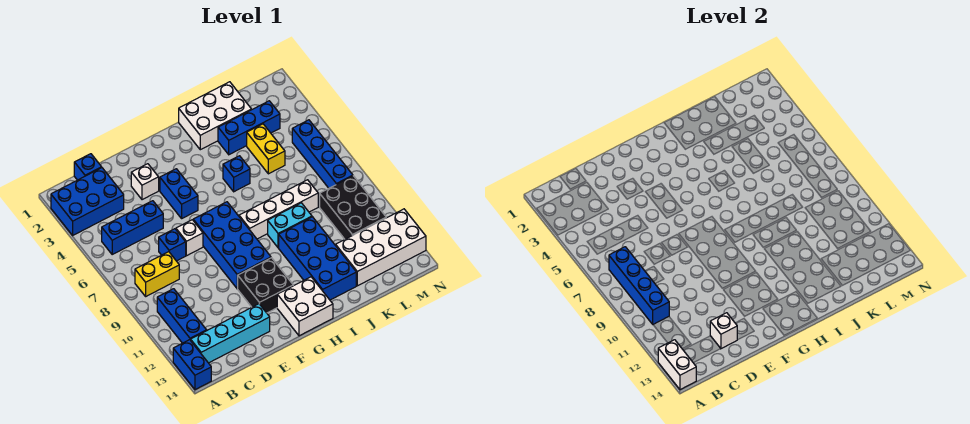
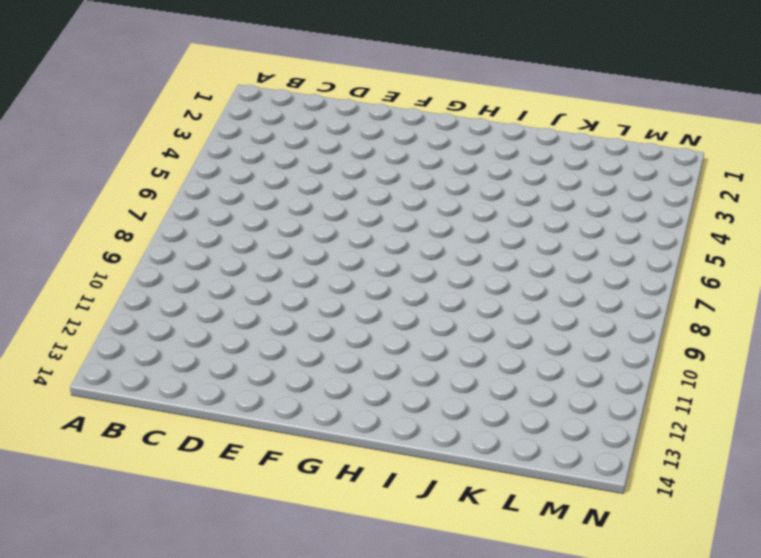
none -> blue brick A2:C3 level 1
none -> blue brick A13:A14 level 1
none -> blue brick B5:D5 level 1

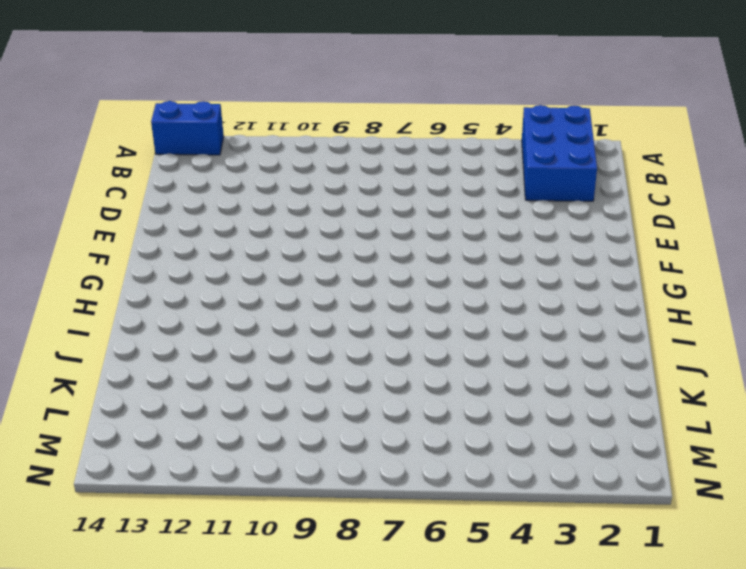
none -> blue brick B5:D5 level 1
none -> yellow brick B8:C8 level 1
none -> blue brick B10:B12 level 1

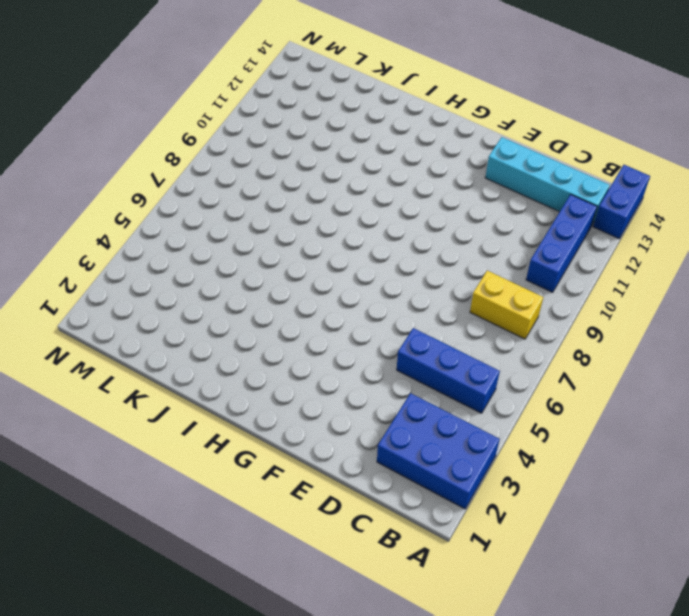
none -> blue brick C1 level 1
none -> blue brick D7 level 1
none -> white brick E3 level 1

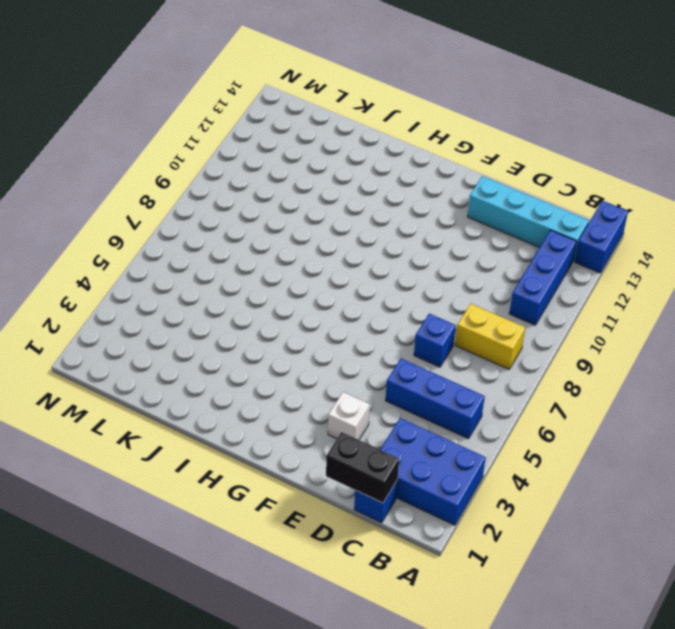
black brick C1:D1 level 2 -> none
none -> white brick E7 level 1
none -> blue brick F4:F5 level 1
none -> blue brick F7:G10 level 1

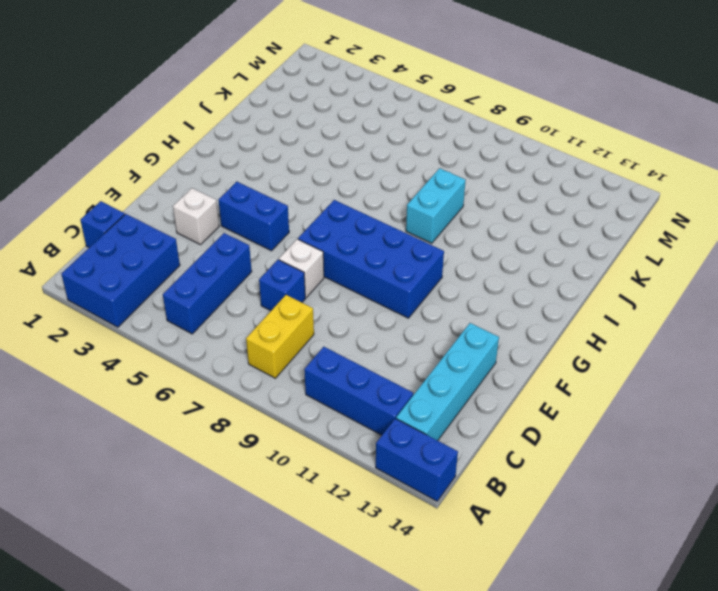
none -> black brick F11:G12 level 1
none -> white brick G13:H14 level 1
none -> white brick H8:K8 level 1

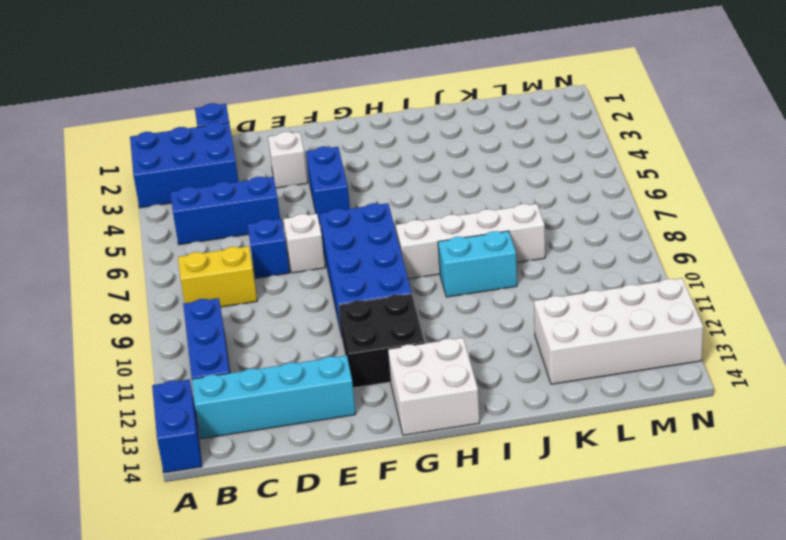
none -> white brick I1:K2 level 1
none -> blue brick I5 level 1
none -> blue brick I10:J13 level 1

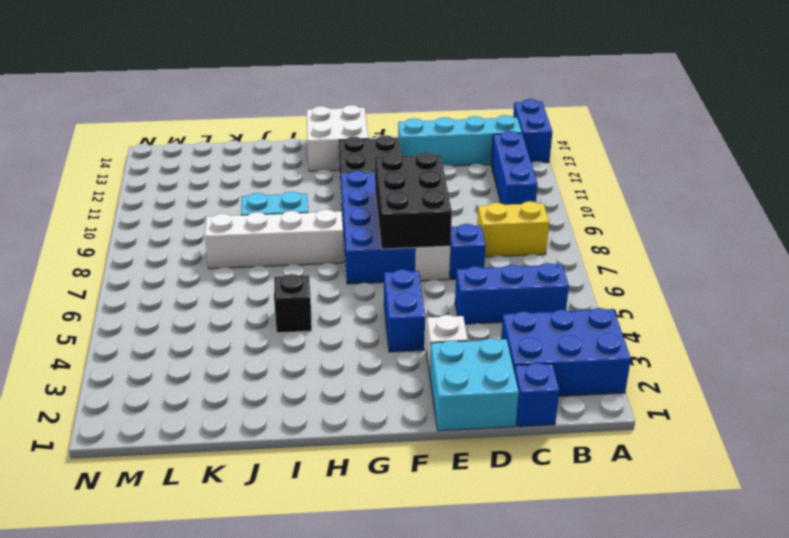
cyan brick D1:E2 level 1 -> none
black brick E7:F9 level 2 -> black brick L9:M11 level 1
black brick I5 level 1 -> blue brick I5 level 1
none -> white brick I1:K2 level 1
none -> blue brick I10:J13 level 1
none -> blue brick J3:L3 level 1

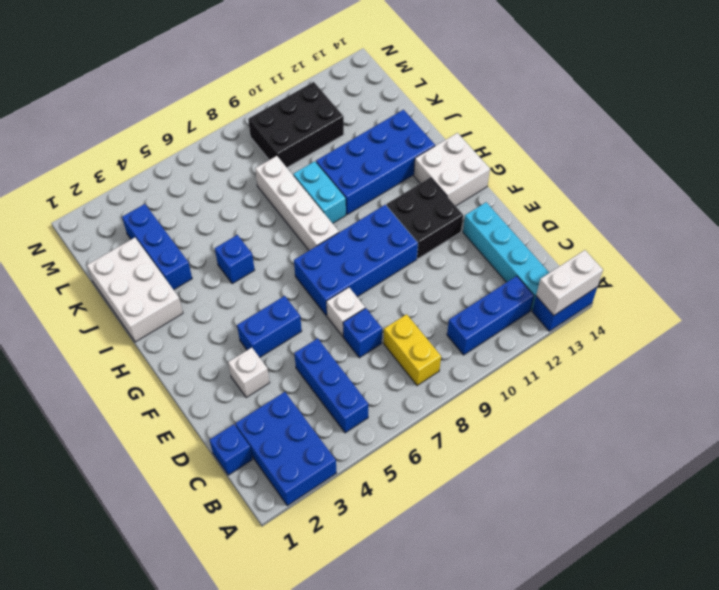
none -> yellow brick K4:K5 level 1
none -> white brick K12:N13 level 1
none -> blue brick M5:M8 level 1

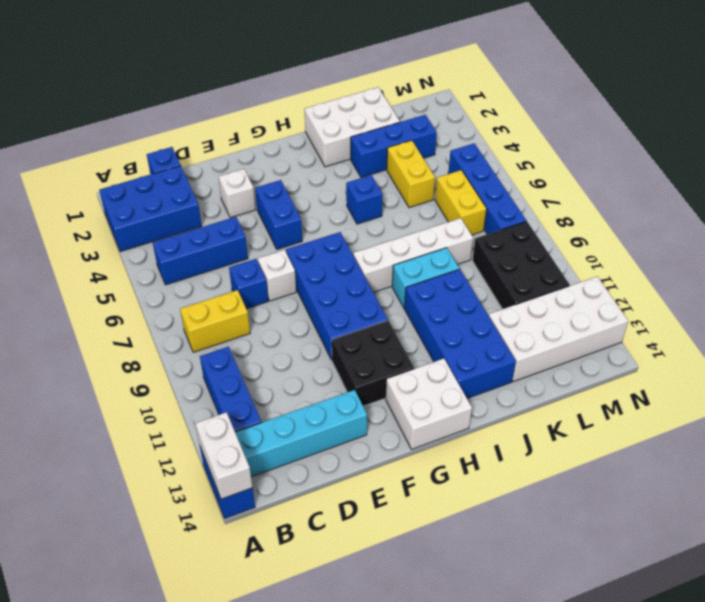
yellow brick L6:L7 level 1 -> none
none -> blue brick B7:B10 level 2
none -> white brick D13 level 2

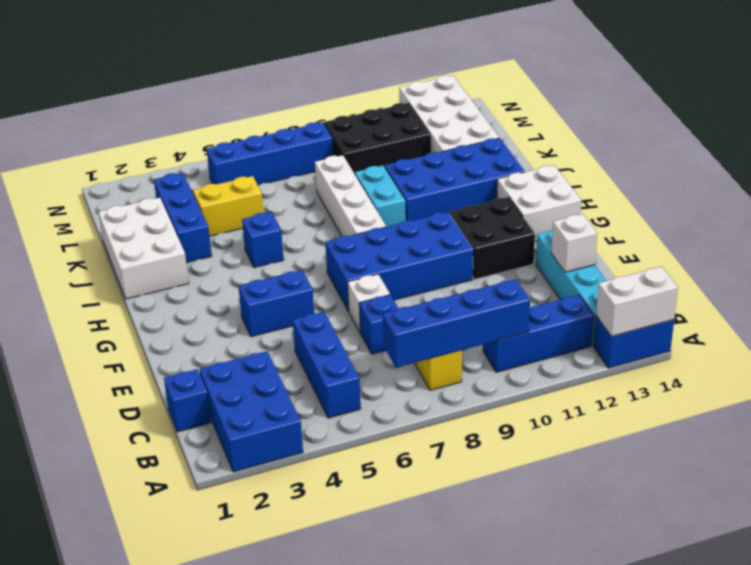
none -> white brick E3 level 1

